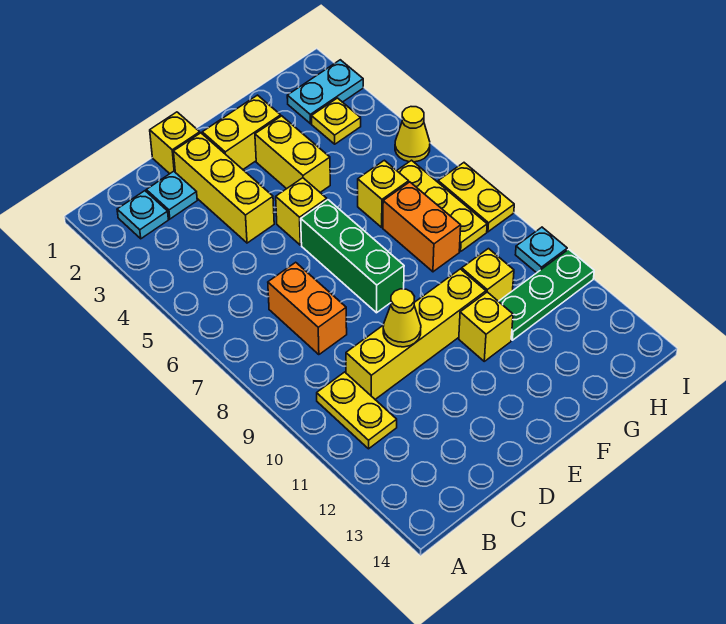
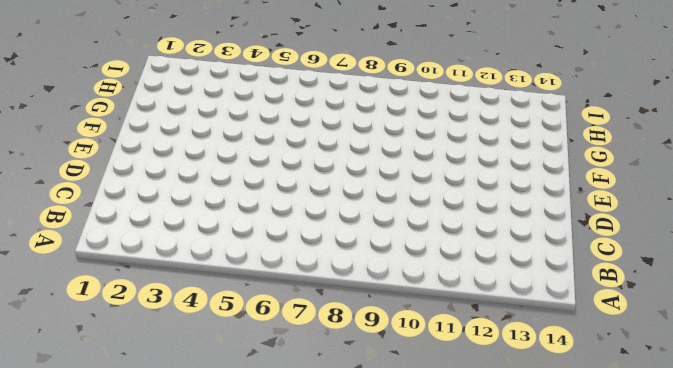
none -> cyan plate B2 level 1
none -> yellow plate B10:B11 level 1
none -> cyan plate C2 level 1

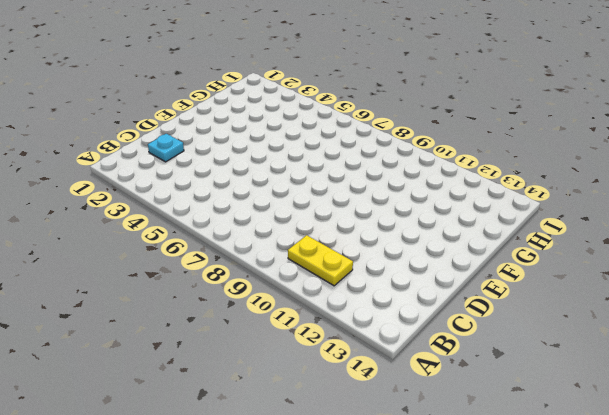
none -> cyan plate B2 level 1
none -> orange brick C7:C8 level 1
none -> yellow brick C10:F10 level 1

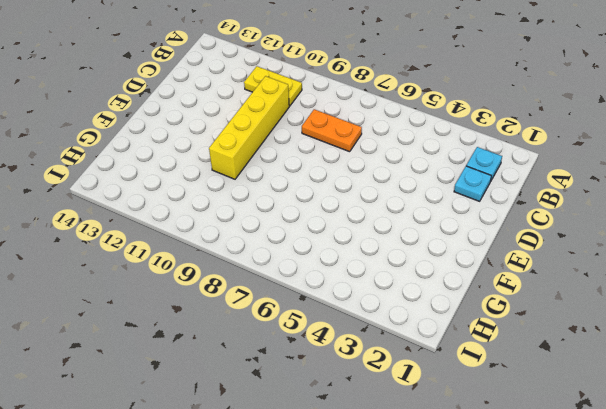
orange plate C7:C8 level 1 -> orange brick C7:C8 level 1
none -> yellow brick D1 level 1
none -> yellow brick D2:D4 level 1
none -> yellow brick E2:F2 level 1

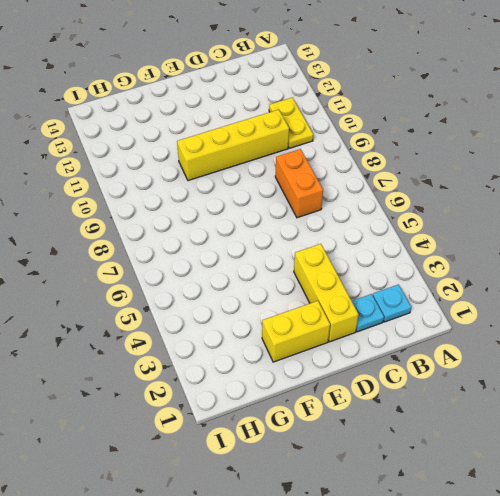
none -> yellow brick D1 level 1
none -> yellow brick E5 level 1
none -> green brick E6:E8 level 1

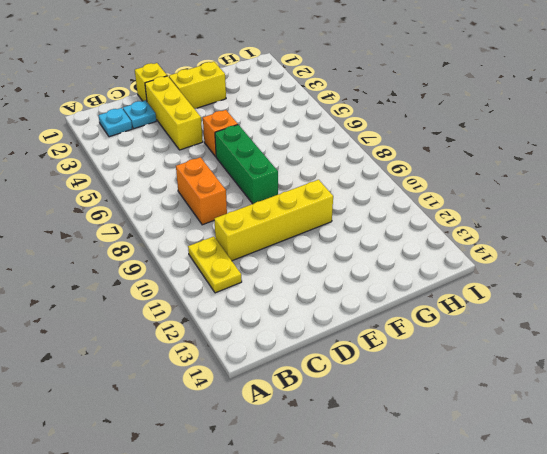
orange brick E5 level 1 -> yellow brick E5 level 1
none -> yellow brick F3:F4 level 1
none -> yellow brick F11 level 1
none -> yellow brick G6 level 1

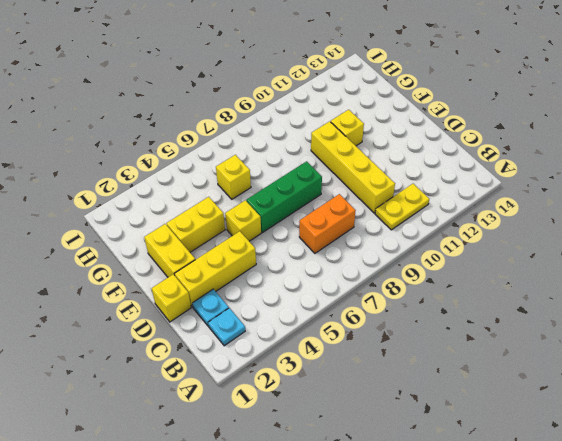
none -> orange brick G7:G8 level 1
none -> yellow brick G10 level 1
none -> green plate G11:I11 level 1

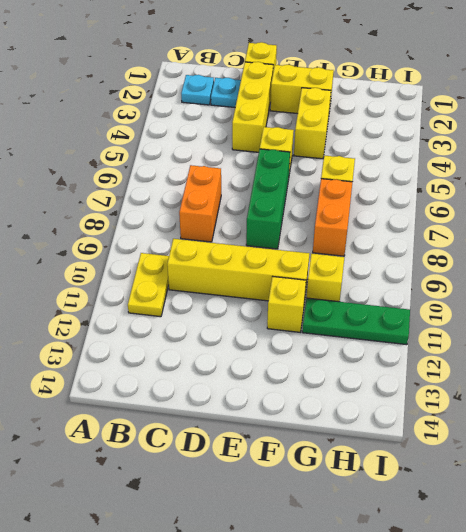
none -> cyan plate H2:I2 level 1
none -> yellow plate H3 level 1
none -> yellow plate H6:H8 level 1

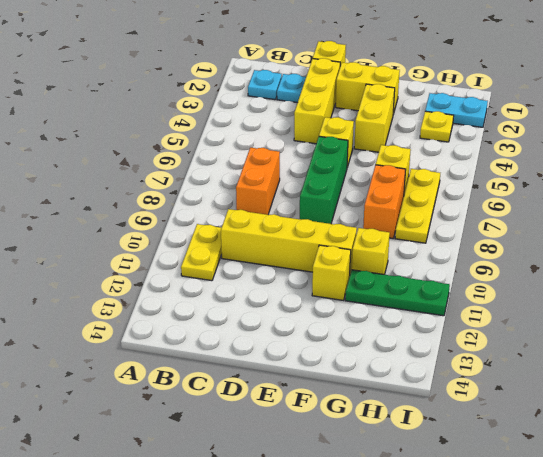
none -> yellow cone I5 level 1
none -> yellow plate I7:I8 level 1
none -> cyan plate I10 level 1

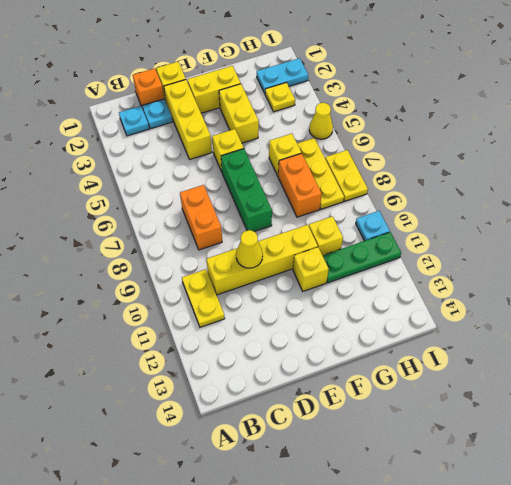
orange brick C1 level 1 -> none

